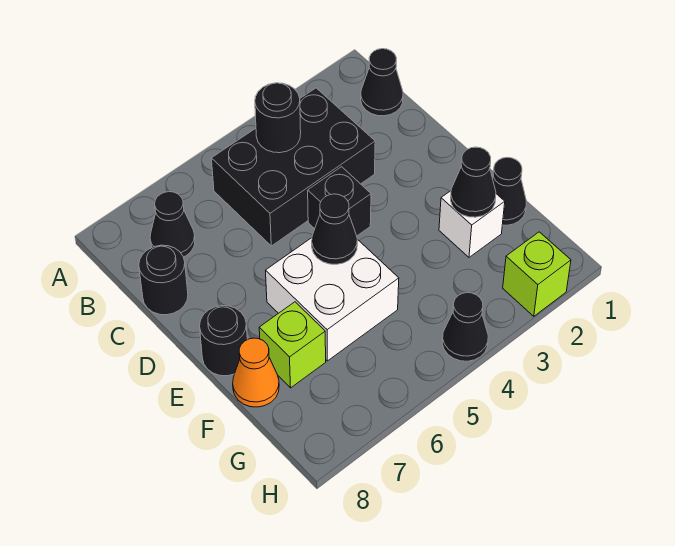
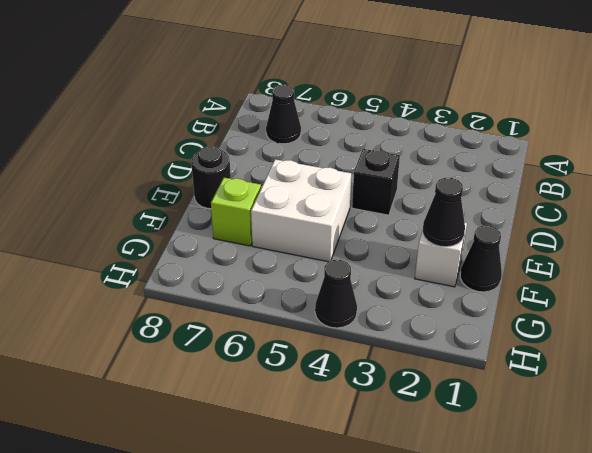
none -> black cone B1 level 1
none -> black brick B3:C5 level 1
none -> black round brick C8 level 1

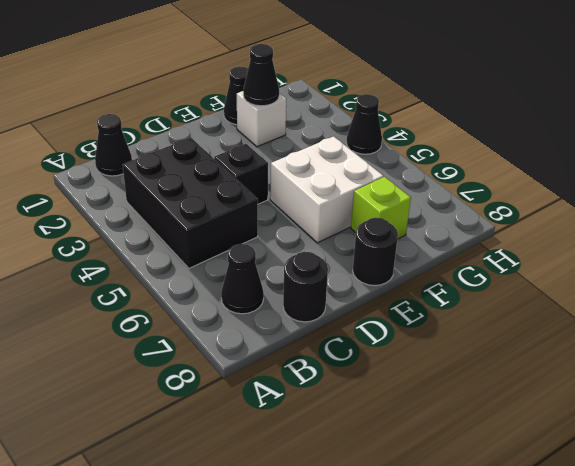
none -> orange cone F8 level 1
none -> lime brick H2 level 1
none -> black round brick B4 level 2

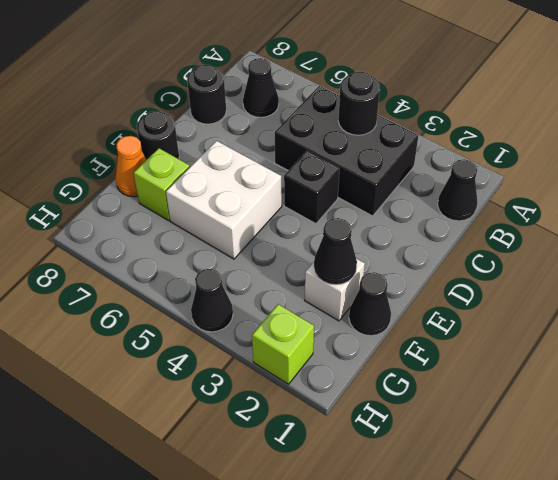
none -> black cone E5 level 2

